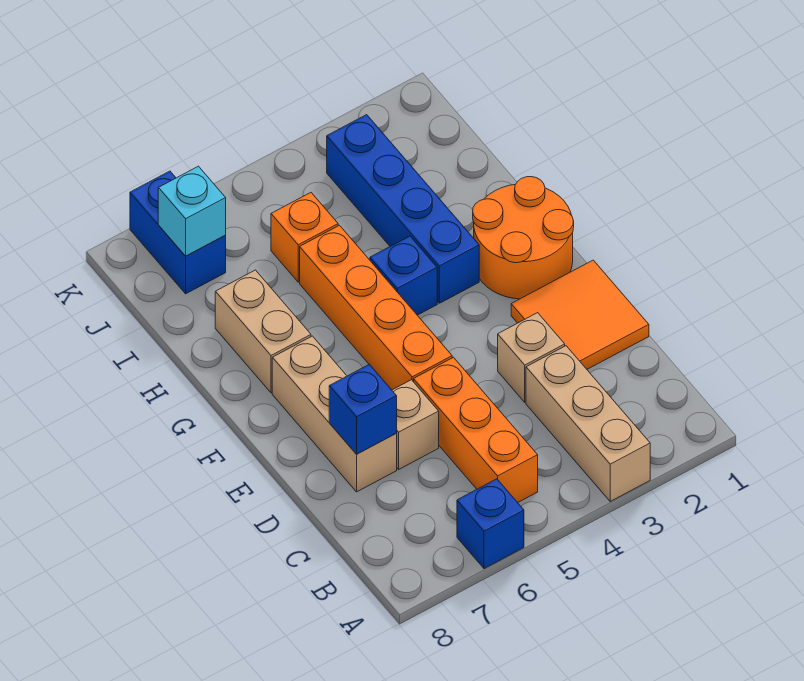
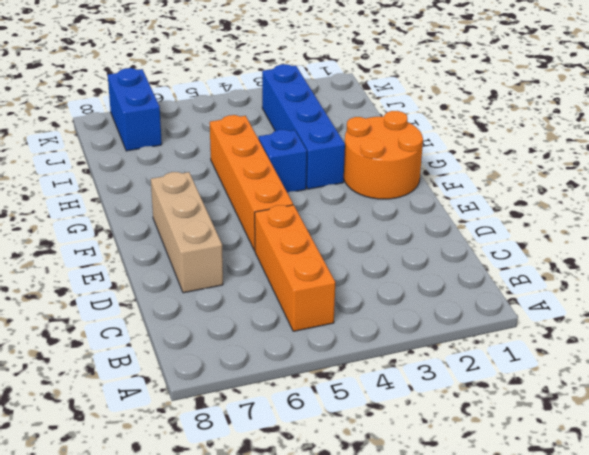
none -> tan brick A3:C3 level 1
none -> blue brick A6 level 1
none -> orange tile D1:E2 level 1

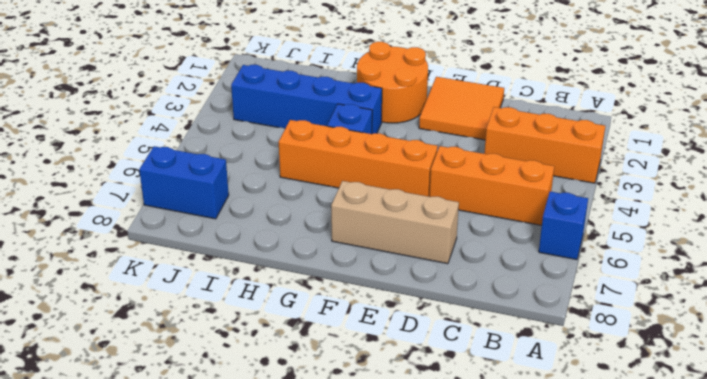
orange brick A3:C3 level 1 -> tan brick A3:C3 level 1
none -> tan brick D3 level 1
none -> tan brick D6 level 1
none -> tan brick G7:H7 level 1

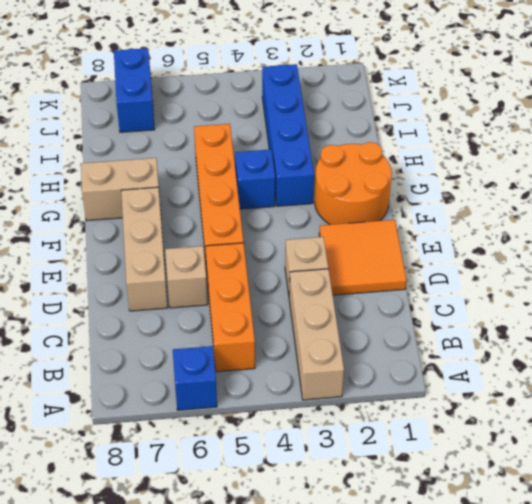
tan brick G7:G8 level 1 -> tan brick G7:H7 level 1
none -> orange brick I5 level 1
none -> blue brick D7 level 2
none -> cyan brick J7 level 2

